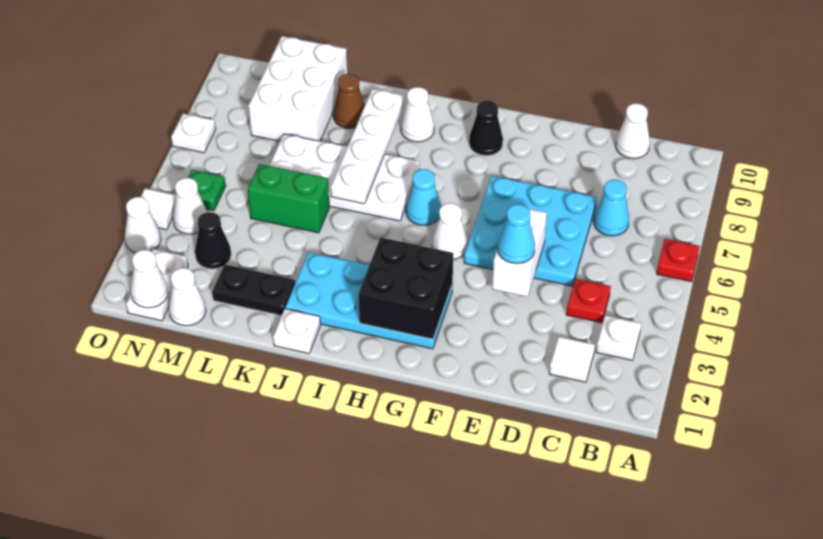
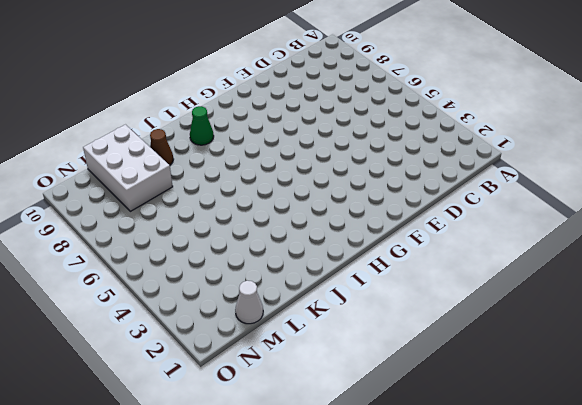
green cone I9 level 1 -> white cone I9 level 1
none -> red plate A6 level 1
none -> white plate B3 level 1
none -> white tile C2 level 1
none -> red plate C4 level 1

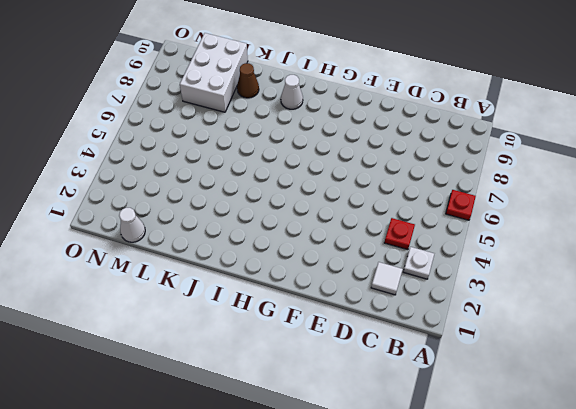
none -> cyan cone C7 level 1
none -> white cone C10 level 1
none -> cyan plate D5:F7 level 1
none -> cyan plate G2:J3 level 1

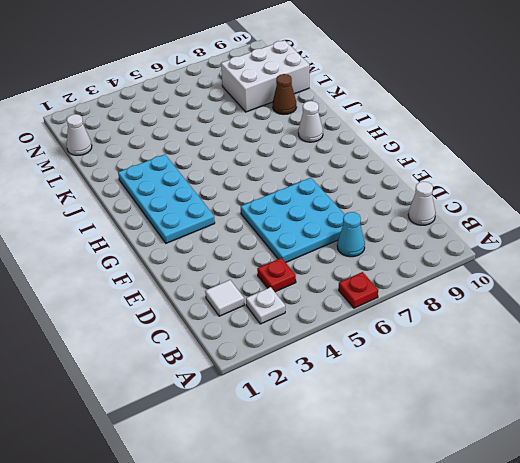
none -> white cone G5 level 1
none -> black cone G9 level 1
none -> cyan cone H6 level 1
none -> white plate I6:L7 level 1

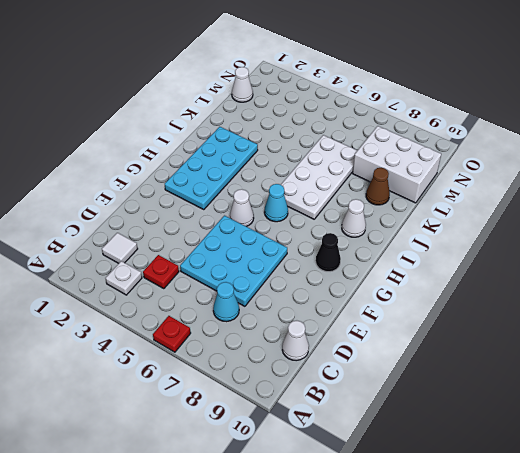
none -> white plate J1 level 1
none -> black plate K2:L2 level 1
none -> green brick K5:L5 level 1
none -> black cone M3 level 1

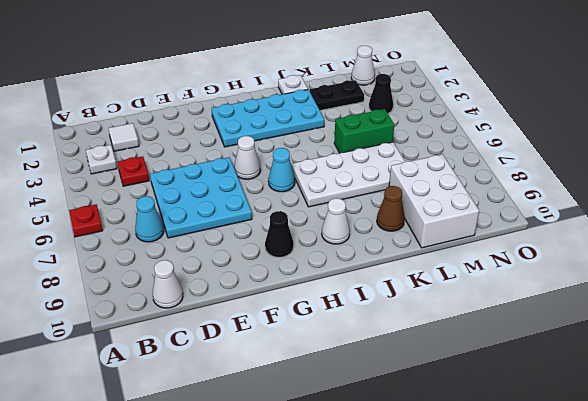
none -> white plate N1:N2 level 1
none -> white cone N4 level 1
none -> green plate N5 level 1
none -> white cone O3 level 1

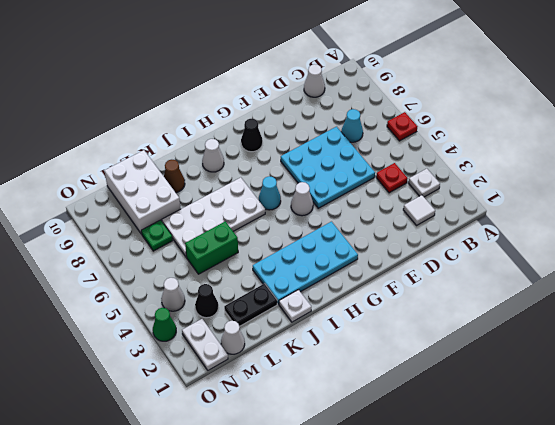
green plate M7 level 1 -> green plate N5 level 1
green cone O3 level 1 -> white cone O3 level 1
none -> white tile O4 level 1
none -> white plate O7 level 1
none -> white brick E4:E5 level 2
none -> black brick G2:H3 level 2

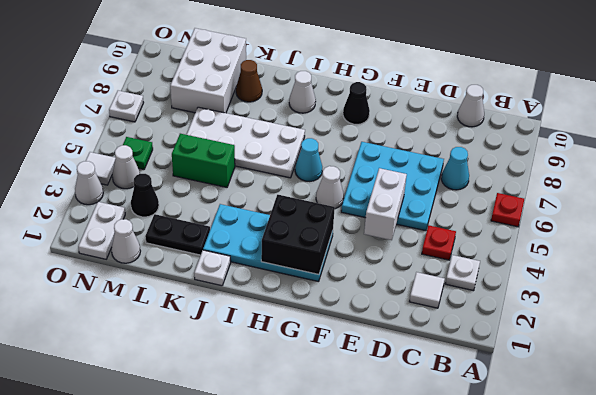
none -> white plate J6:J9 level 2
none -> white cone N1 level 2
none -> cyan cone E4 level 3

